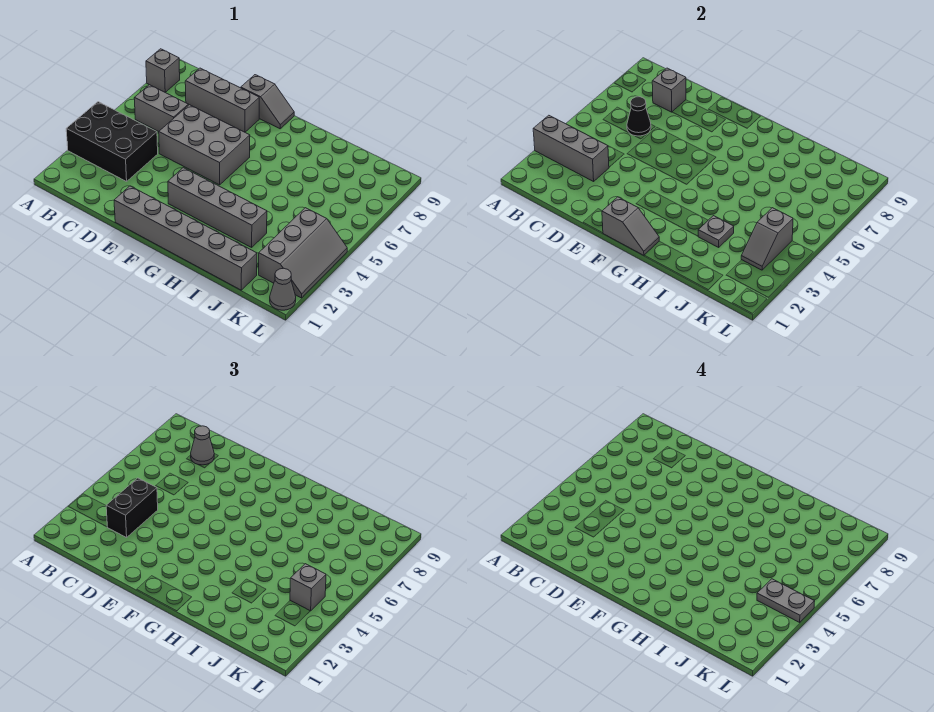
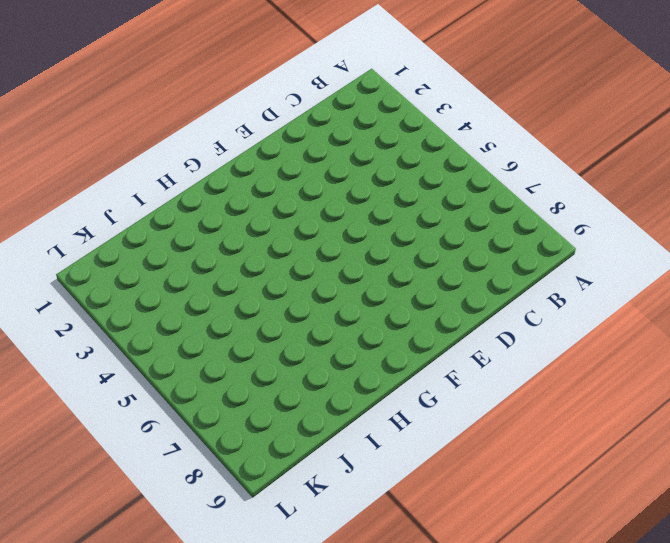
none -> black brick A3:C4 level 1
none -> grey brick A8 level 1
none -> grey brick B6:C6 level 1

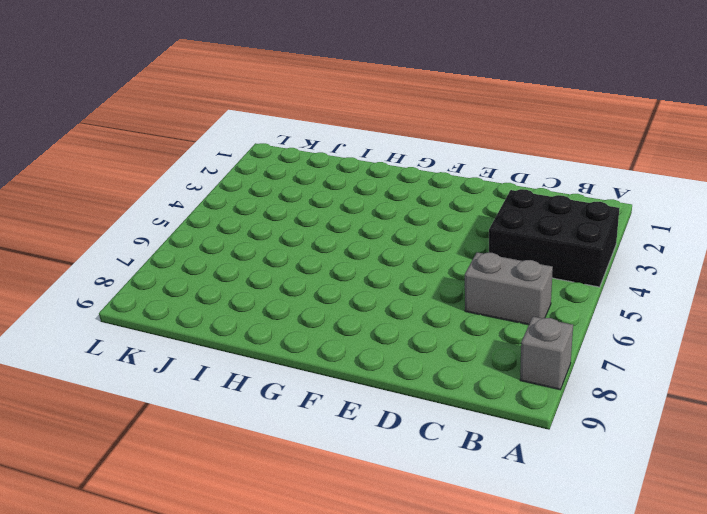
none -> grey brick C8:E8 level 1
none -> grey brick D5:F6 level 1
none -> grey brick E1:J1 level 1

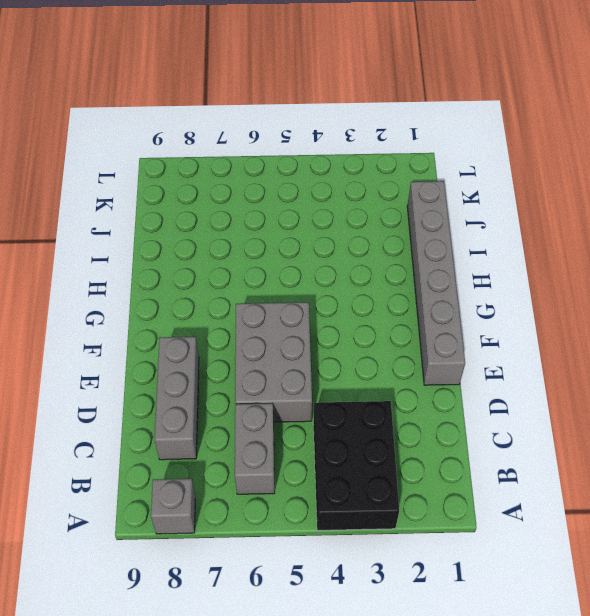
none -> grey slope E9:F9 level 1 top E
none -> grey brick F3:I3 level 1
none -> grey slope K2:L4 level 1 top K

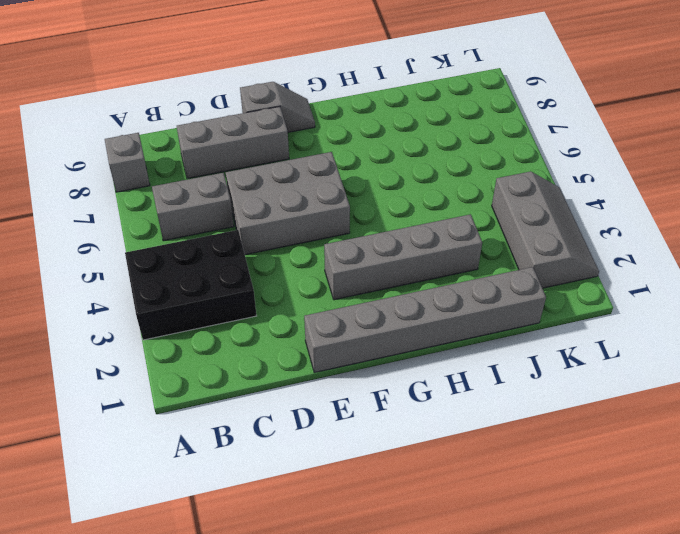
none -> grey cone L1 level 1
none -> grey brick A3:C3 level 2
none -> black cone C6 level 2

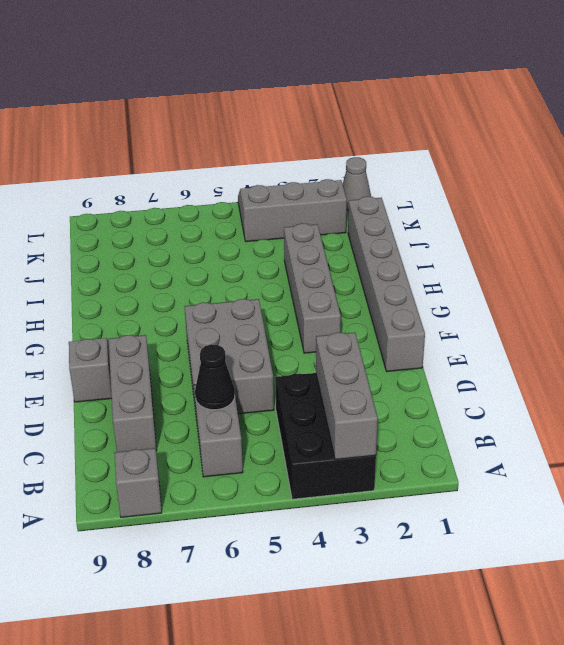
none -> grey brick C8 level 2
none -> grey slope F1:G1 level 2 top F
none -> grey plate I3 level 2

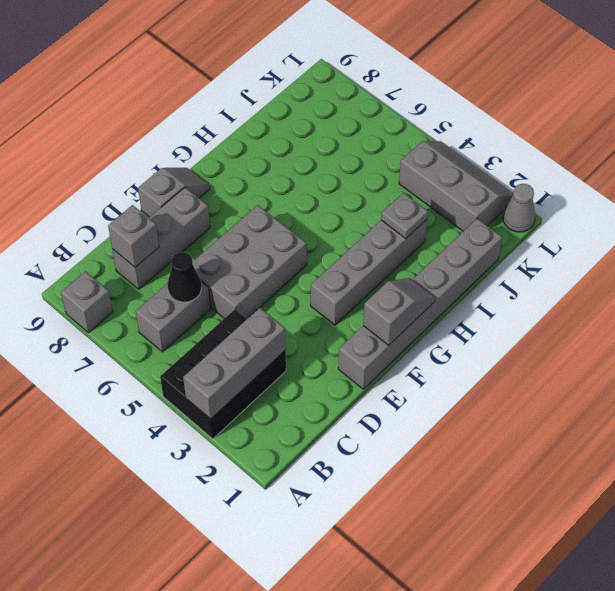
none -> grey slope K3:K4 level 2 top 4
none -> black brick C3:C4 level 3
none -> grey cone C8 level 3

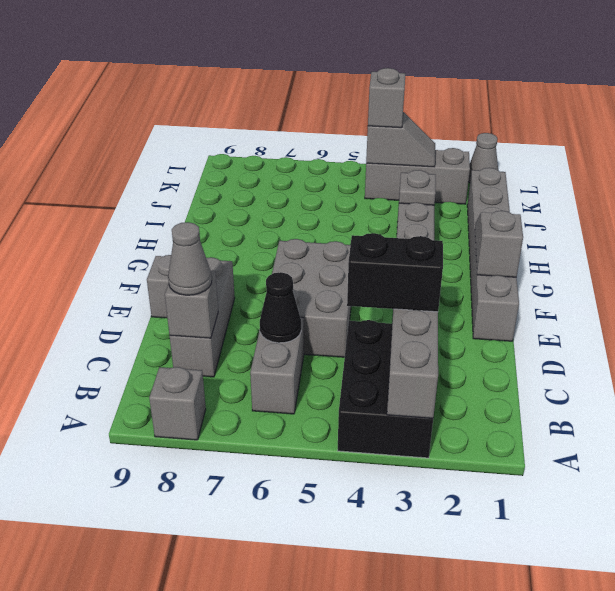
none -> grey plate K4:L4 level 4

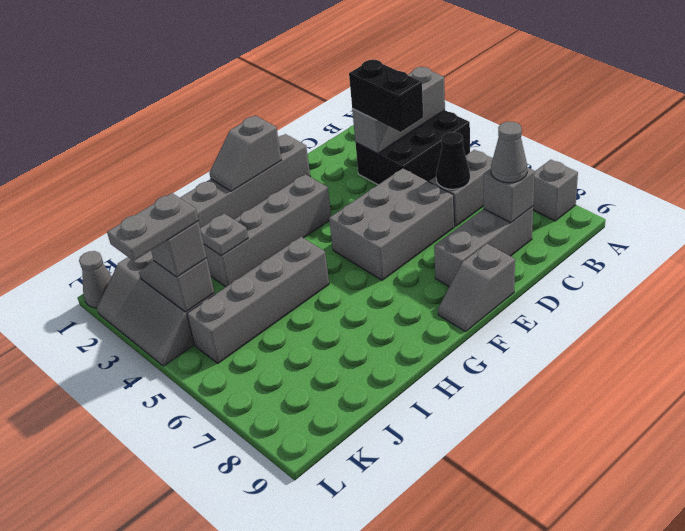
grey brick H5:K5 level 1 -> none

